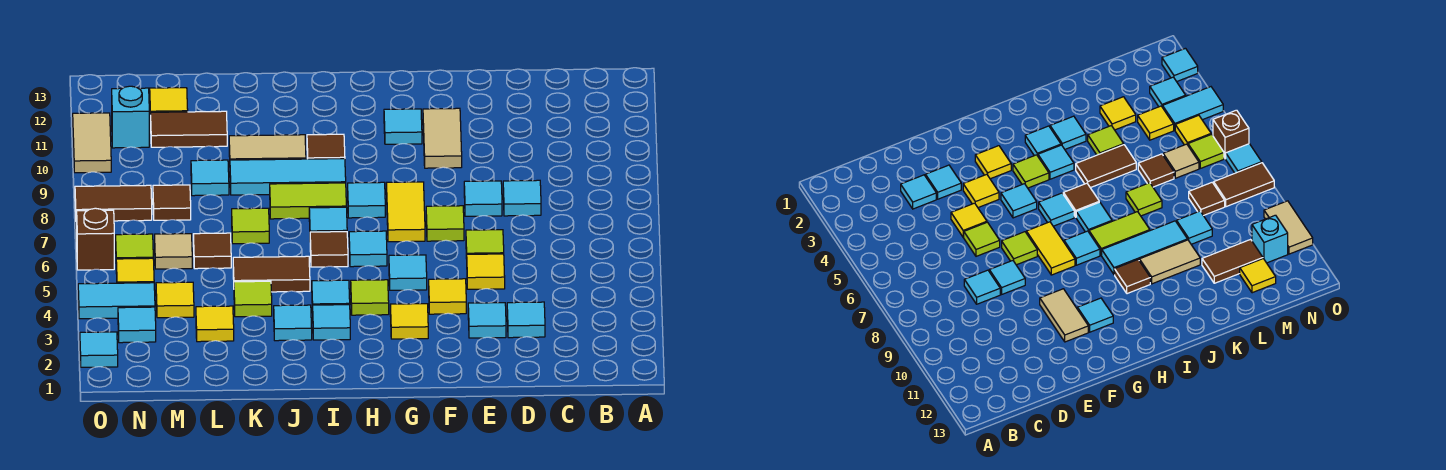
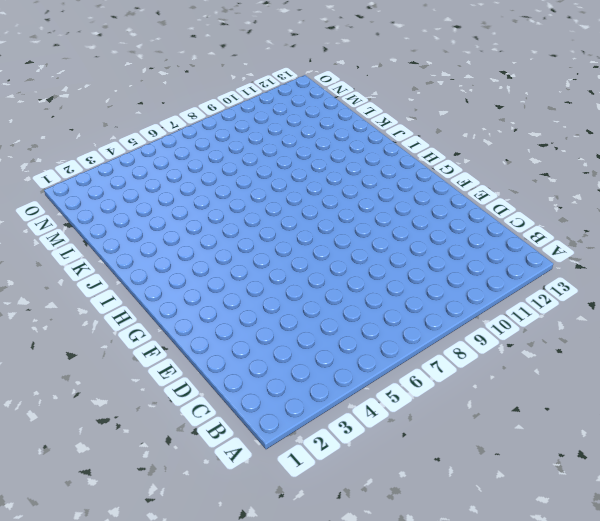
none -> cyan tile D3 level 1
none -> cyan tile D8 level 1
none -> cyan tile E3 level 1
none -> yellow tile E5 level 1

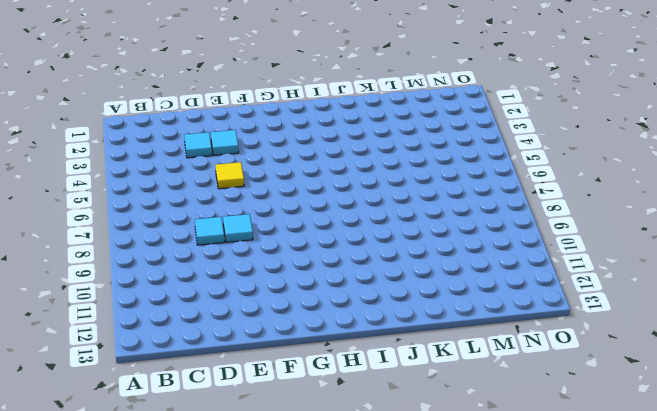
none -> lime tile E6 level 1
none -> yellow tile F4 level 1
none -> lime tile F7 level 1
none -> tan tile F10:F11 level 1

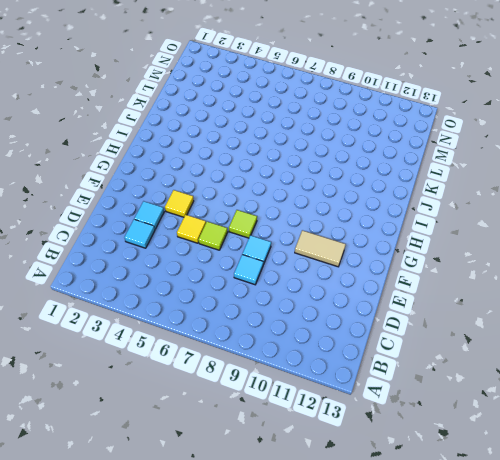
none -> yellow tile G3 level 1
none -> cyan tile G5 level 1
none -> yellow tile G7:G8 level 1
none -> cyan tile G11 level 1

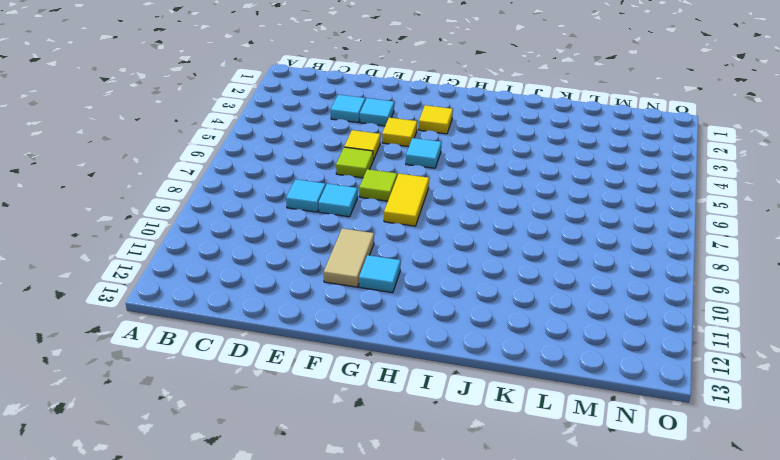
none -> lime tile H4 level 1
none -> cyan tile H6 level 1
none -> cyan tile H8 level 1
none -> cyan tile I3 level 1

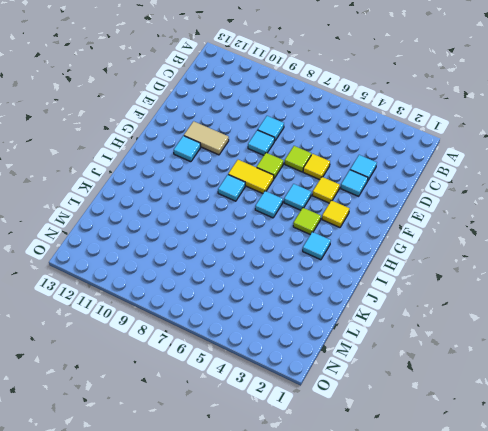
none -> cyan tile I4 level 1
none -> brown tile I6 level 1
none -> cyan tile I7 level 1
none -> lime tile I8:J8 level 1

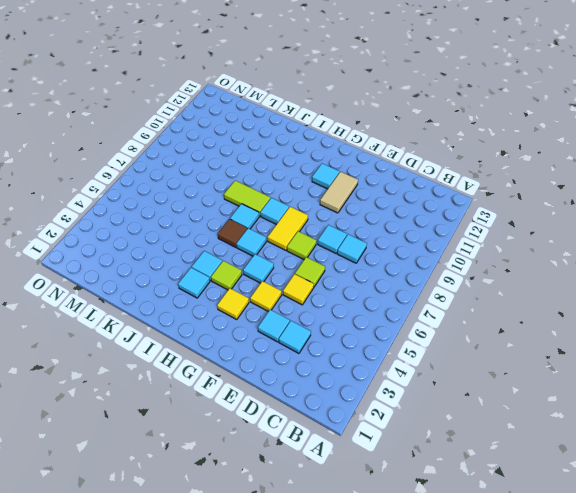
none -> cyan tile I9:K9 level 1
none -> brown tile I10 level 1
none -> cyan tile J3 level 1
none -> brown tile J5:K5 level 1

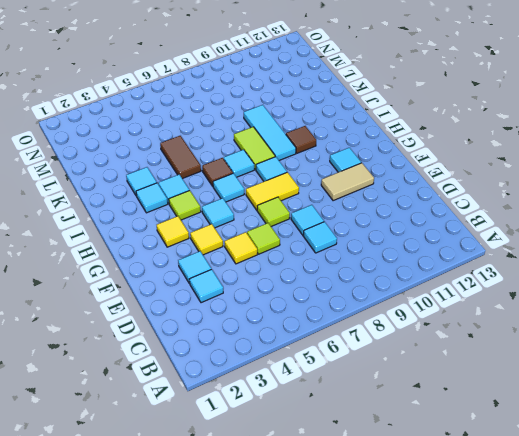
none -> tan tile J10:K10 level 1
none -> lime tile K4 level 1
none -> lime tile K7 level 1
none -> yellow tile L3 level 1

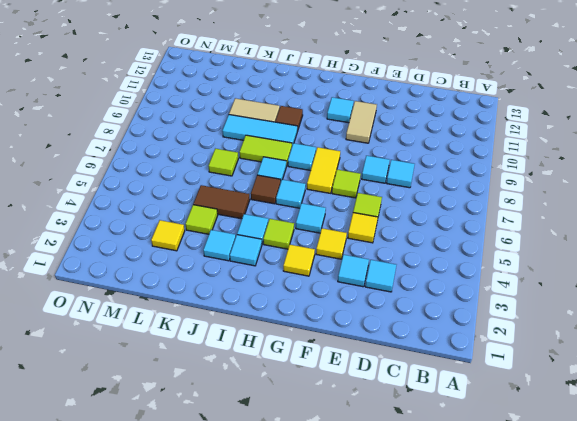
none -> brown tile L6 level 1
none -> cyan tile L9 level 1
none -> brown tile L11:M11 level 1
none -> yellow tile M4 level 1

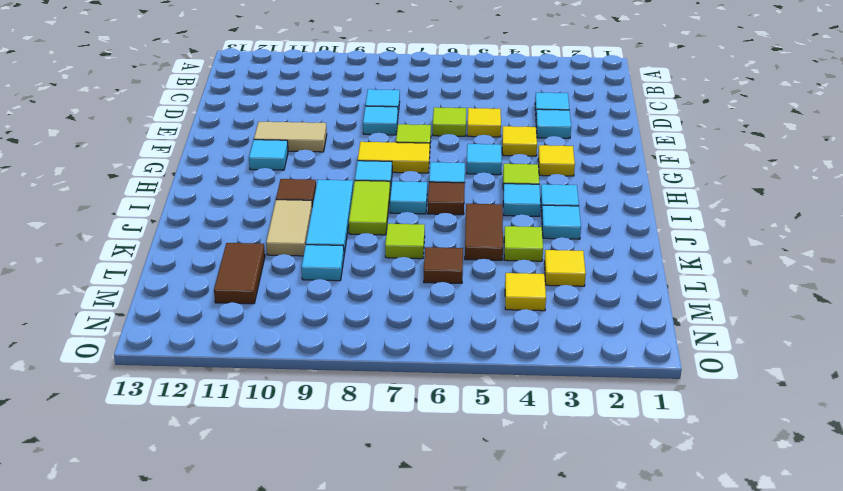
none -> tan tile M6 level 1
none -> brown tile M8 level 1
none -> yellow tile M12 level 1
none -> cyan tile N3 level 1

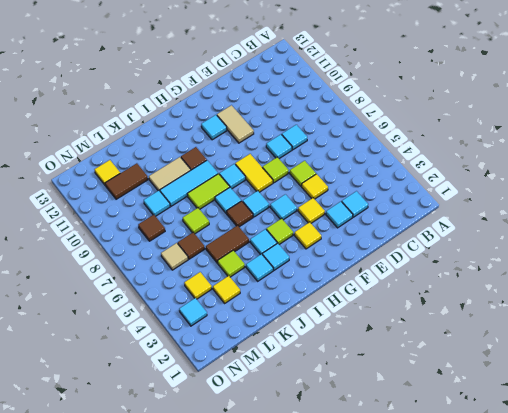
none -> cyan tile N4:O4 level 1
none -> yellow tile N5 level 1
none -> lime tile N6 level 1
none -> brown tile N8:O8 level 1

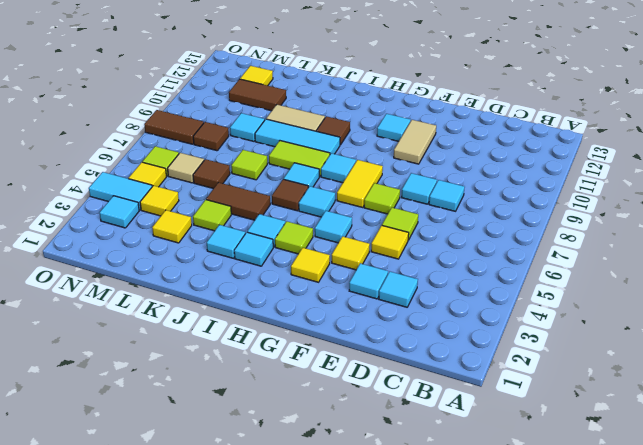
none -> cyan brick N11 level 1
none -> cyan tile O2 level 1
none -> brown brick O6 level 1
none -> cyan tile O7 level 1

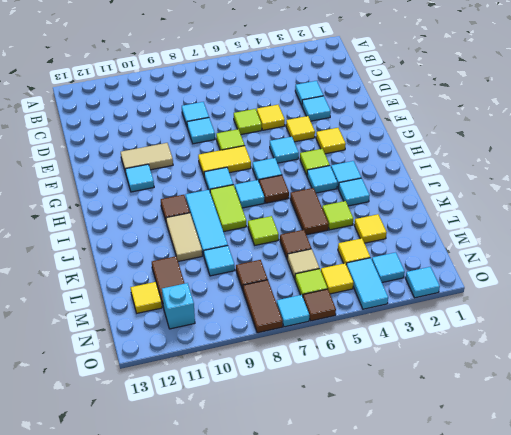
brown tile O6 level 1 -> brown brick O6 level 1
none -> tan tile O10:O11 level 1

